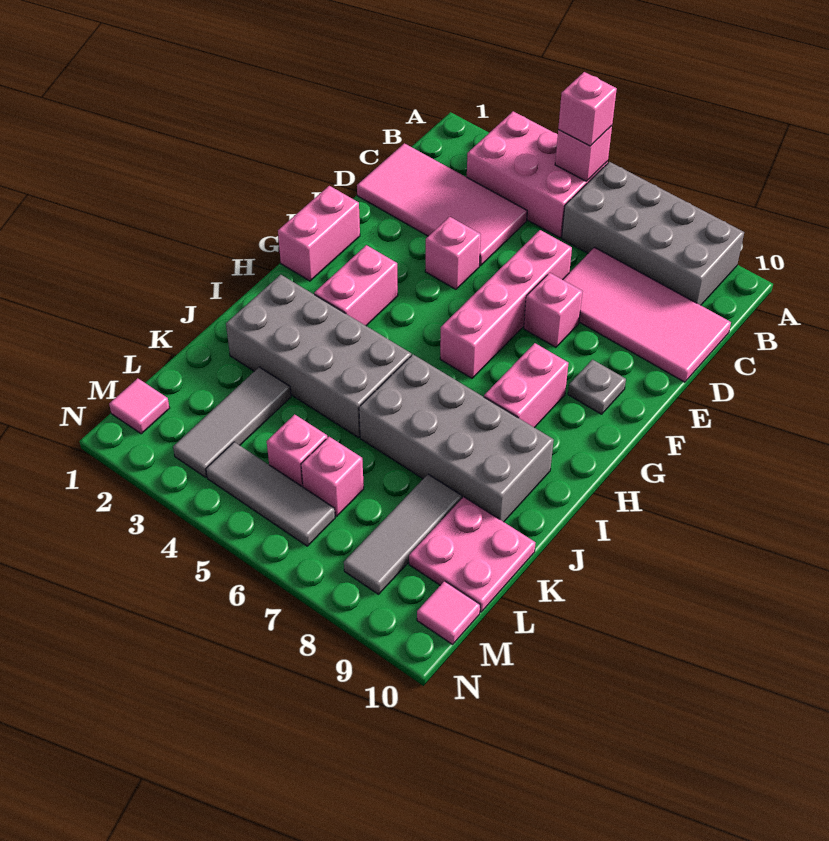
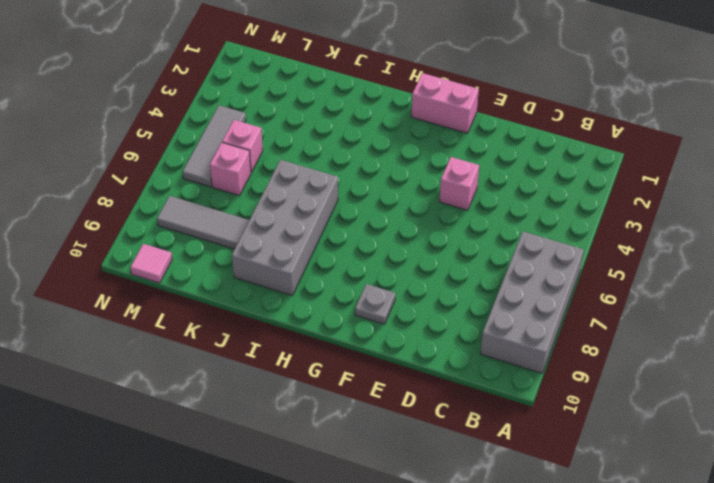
none -> pink brick A3:B5 level 1
none -> pink tile C1:D4 level 1
none -> pink tile C7:D10 level 1

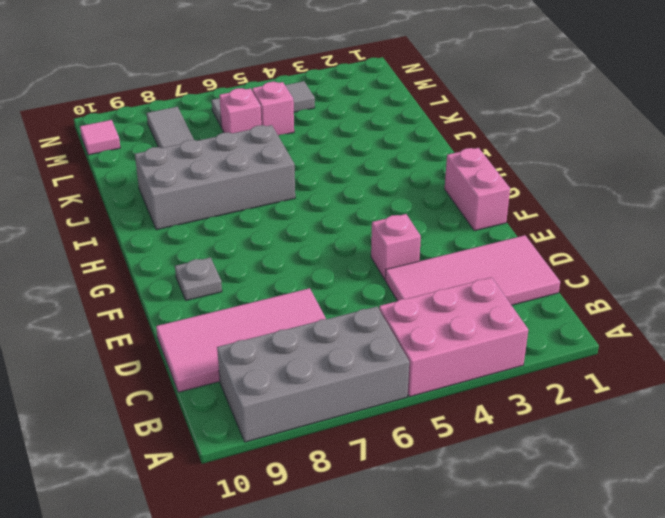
none -> pink brick D6:G6 level 1
none -> pink brick E7 level 1
none -> pink brick G3:H3 level 1

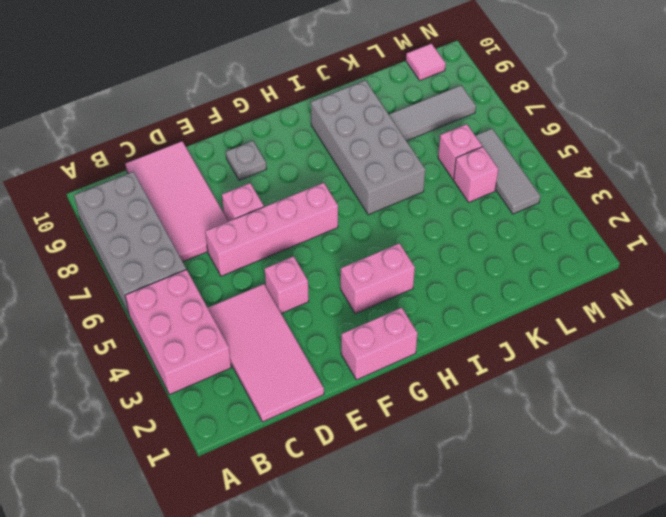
none -> pink brick G8:H8 level 1
none -> grey brick I2:J5 level 1
none -> grey tile K3:M3 level 1

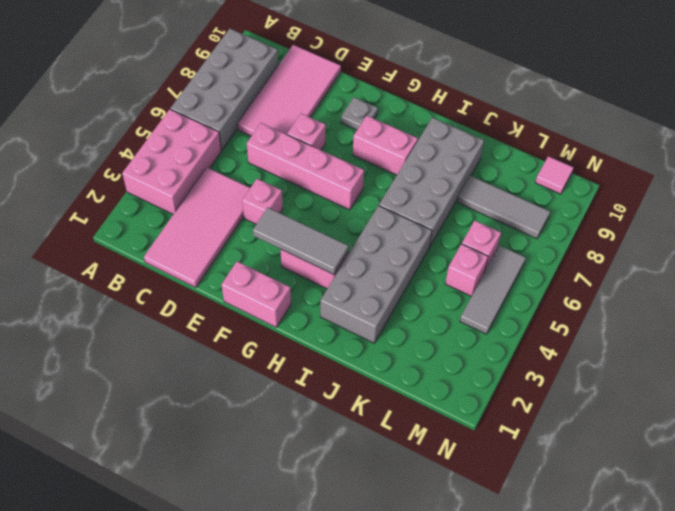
grey tile F3:H3 level 2 -> grey tile K3:M3 level 1
none -> pink plate K9:L10 level 1
none -> pink tile M1 level 1
none -> pink brick A5 level 2

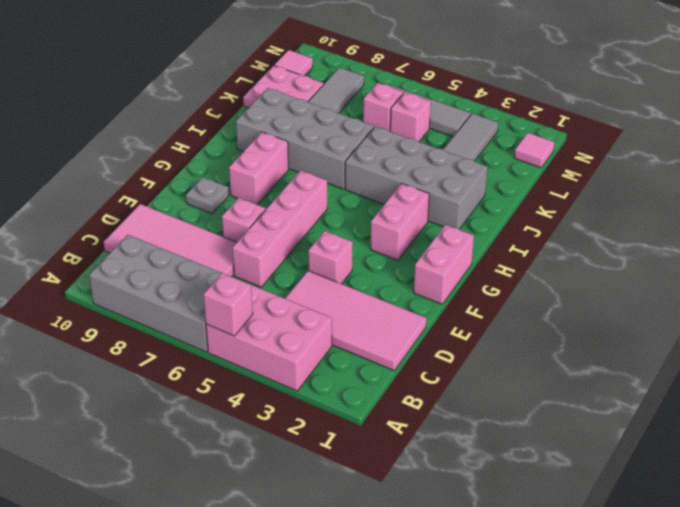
none -> pink brick A5 level 3

